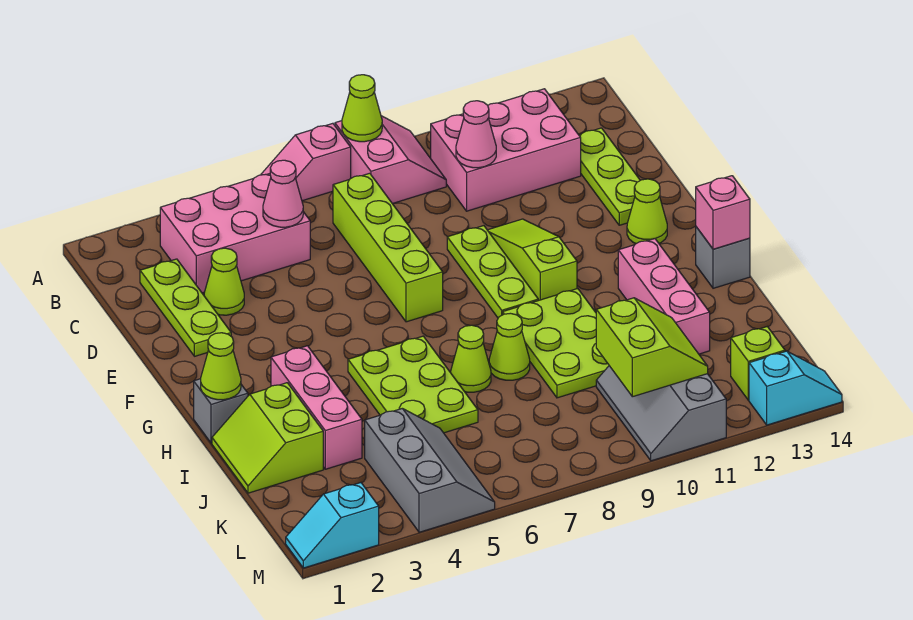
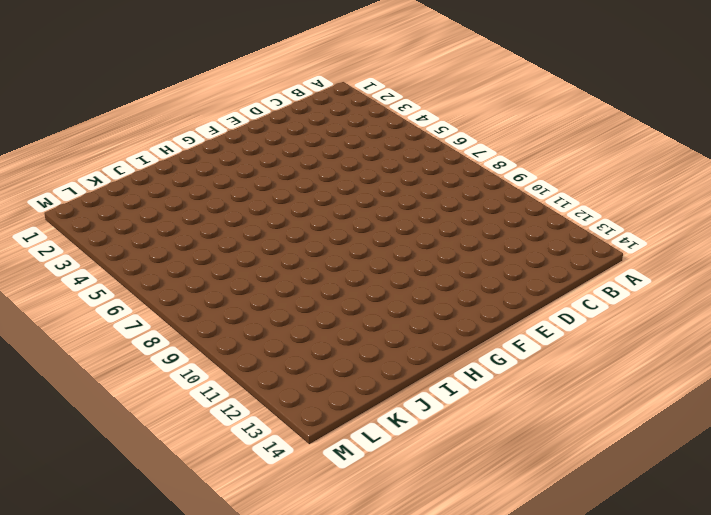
none -> pink slope A6:A7 level 1 top 7
none -> pink slope A8:B9 level 1 top 8
none -> pink brick B3:C5 level 1
none -> pink brick B10:C12 level 1

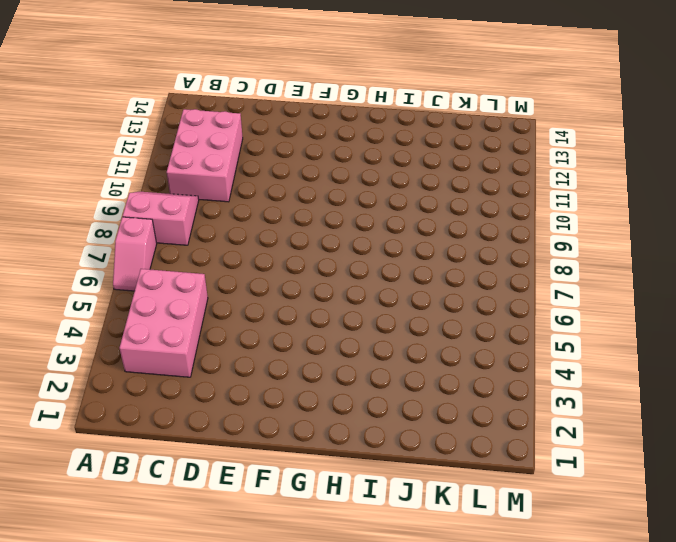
none -> lime plate C2:E2 level 1
none -> lime brick C7:F7 level 1
none -> lime plate C13:E13 level 1
none -> lime cone D3 level 1

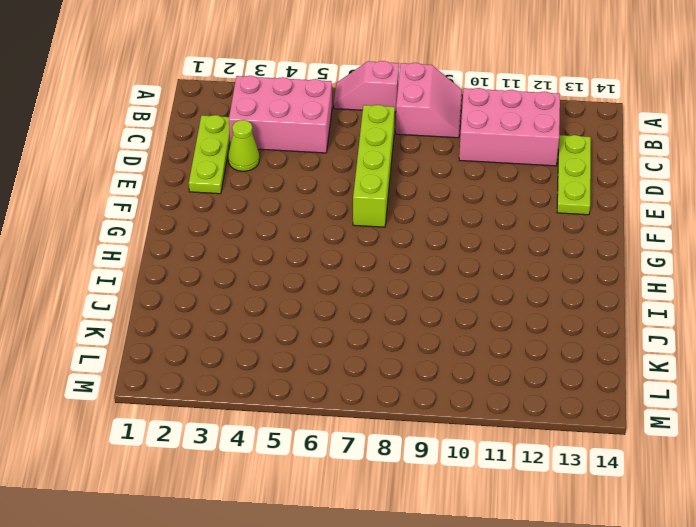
none -> lime plate E9:G9 level 1
none -> lime slope E10:G10 level 1 top G
none -> lime cone F13 level 1
none -> grey brick H1 level 1

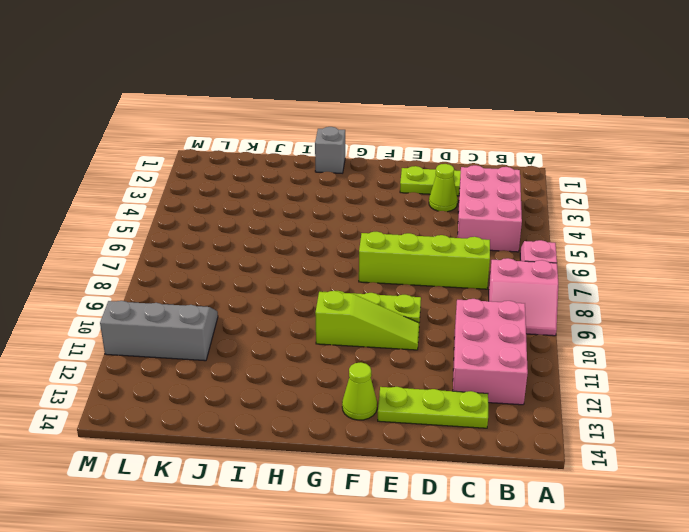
none -> pink brick H3:J3 level 1
none -> lime plate H5:J6 level 1
none -> lime plate H9:J10 level 1
none -> pink brick H12:J12 level 1

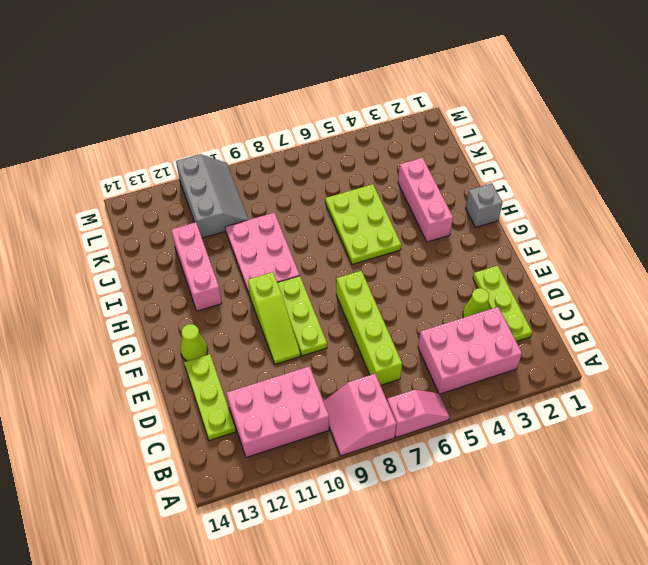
pink plate H9:J10 level 1 -> lime plate H9:J10 level 1
none -> grey brick H14 level 1
none -> lime slope I1:J2 level 1 top 2
none -> lime cone I7 level 1
none -> lime cone I8 level 1

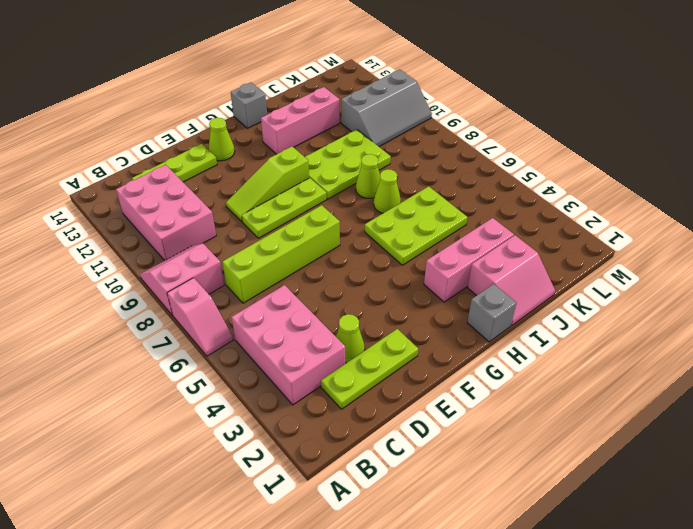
pink slope I1:J2 level 1 top 2 -> lime slope I1:J2 level 1 top 2
none -> grey slope K4:M5 level 1 top 4
none -> lime brick L13 level 1
none -> cyan slope M1:M2 level 1 top 2
none -> cyan slope M13:M14 level 1 top 13

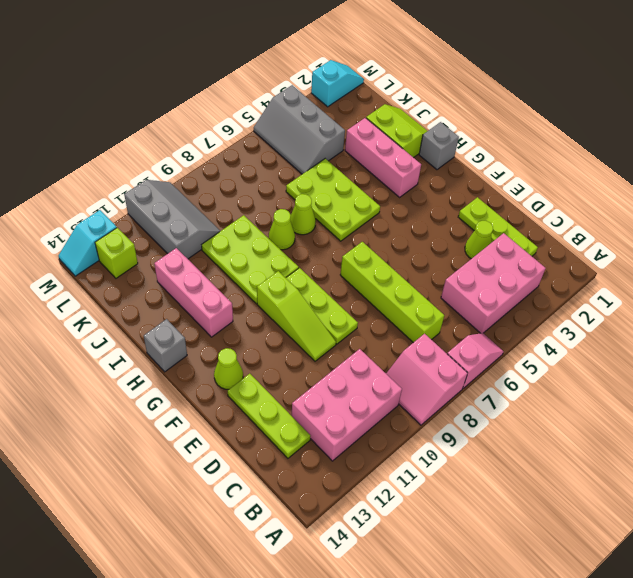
none -> lime cone A8 level 2
none -> pink cone C5 level 2
none -> pink cone C10 level 2
none -> lime cone H1 level 2

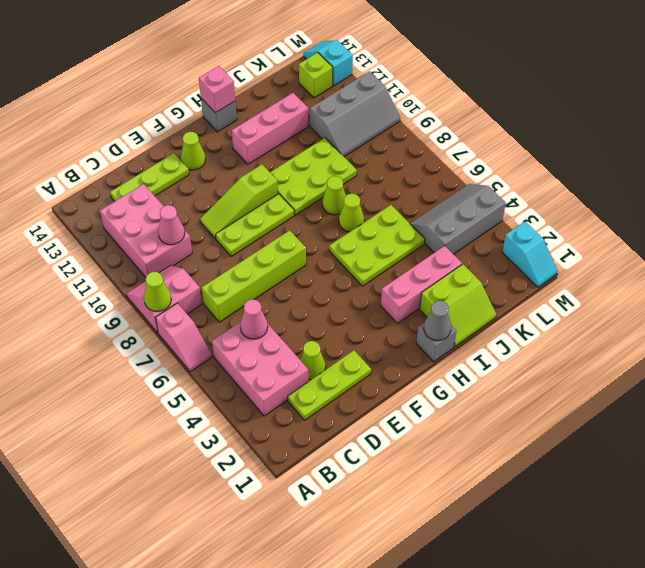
grey cone H1 level 2 -> lime cone H1 level 2
none -> lime slope K10:L11 level 2 top 10

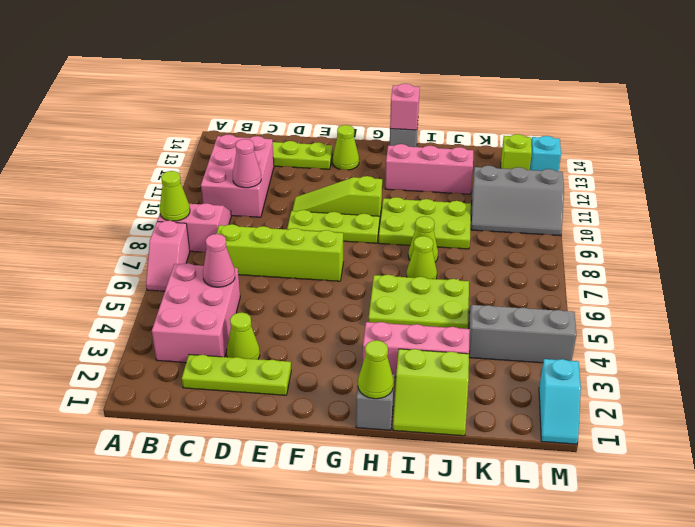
none -> lime slope K10:L11 level 2 top 10

